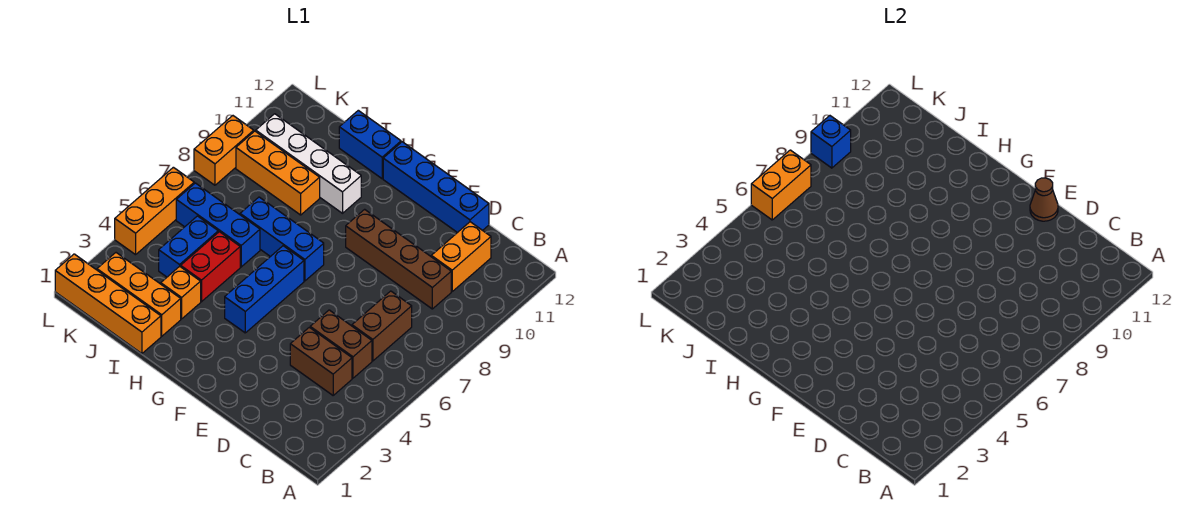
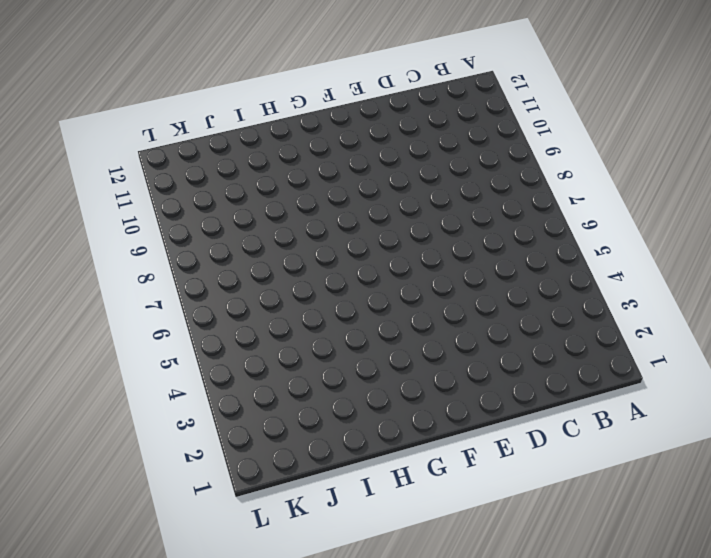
none -> brown brick C4:D4 level 1
none -> brown brick C5:D5 level 1
none -> brown brick C6:C7 level 1

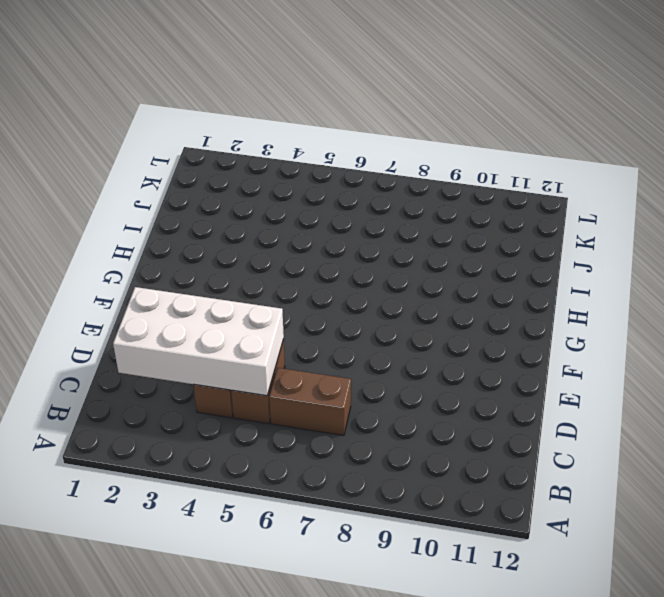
white brick C2:D5 level 2 -> none
none -> brown brick C9:F9 level 1
none -> orange brick C10:C11 level 1
none -> blue brick D12:G12 level 1

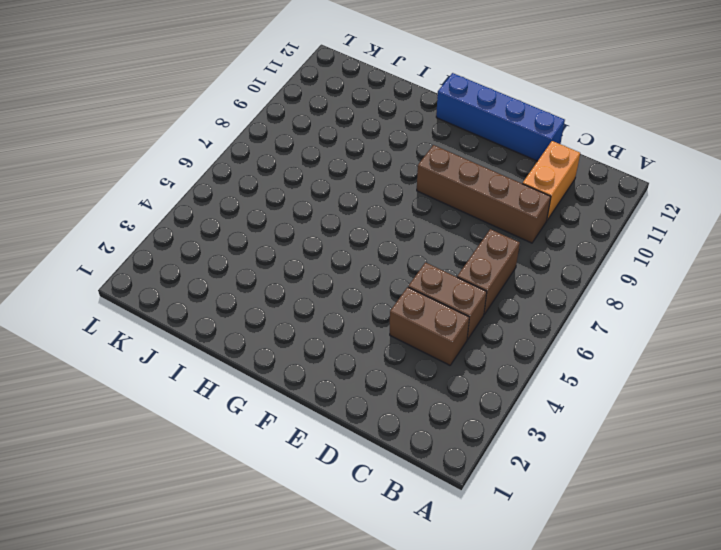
none -> blue brick G4:G6 level 1
none -> blue brick G7:I7 level 1
none -> white brick H10:K10 level 1

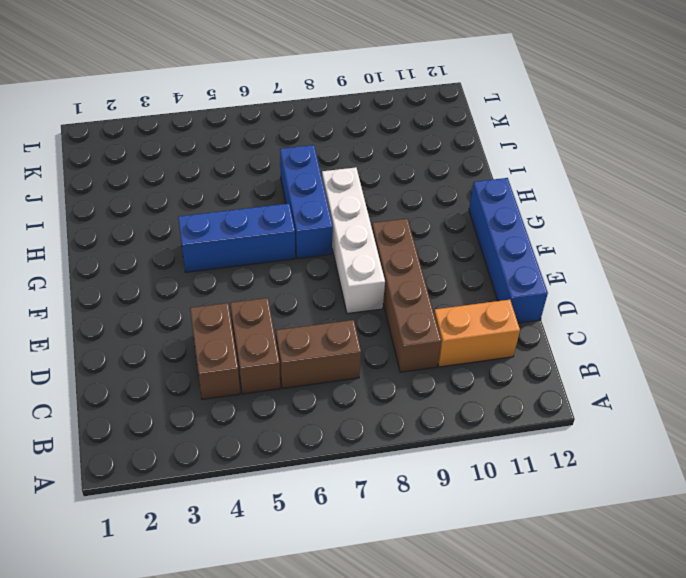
white brick E8:H8 level 1 -> white brick H10:K10 level 1
none -> blue brick H12:I12 level 1
none -> orange brick I1:L1 level 1
none -> orange brick I2:K2 level 1

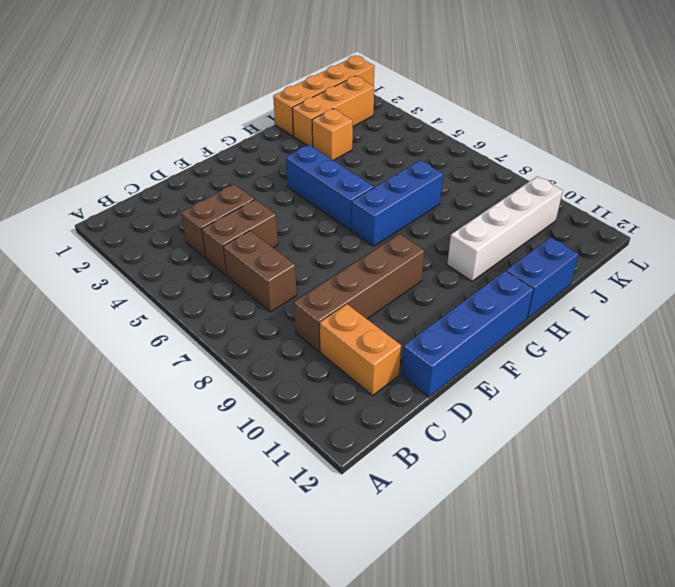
none -> red brick I4:I5 level 1
none -> blue brick I6:K6 level 1
none -> orange brick I9:K9 level 1

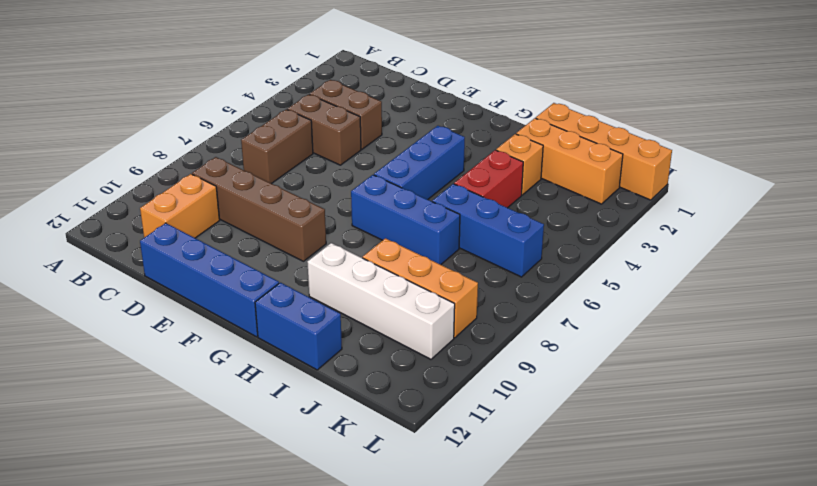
none -> blue brick J4:J5 level 1
none -> orange brick L4:L6 level 1
none -> orange brick L8:L9 level 1

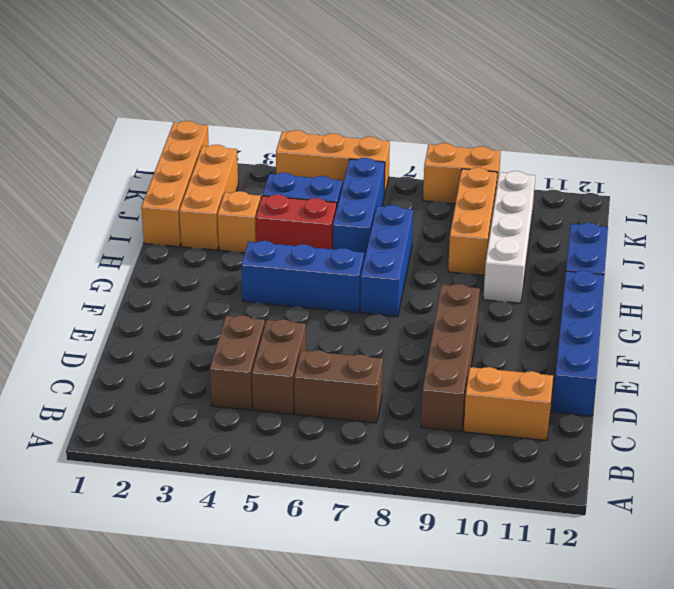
none -> brown cone E12 level 2
none -> orange brick L6:L7 level 2
none -> blue brick L9 level 2

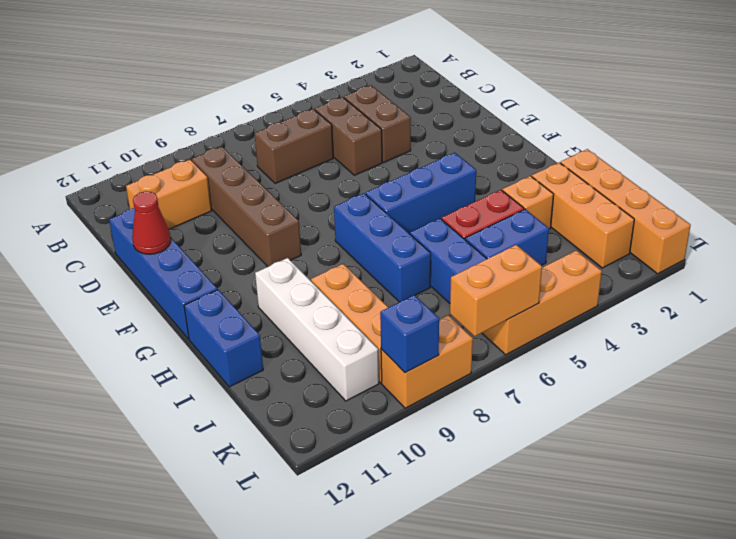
red cone E12 level 2 -> brown cone E12 level 2

